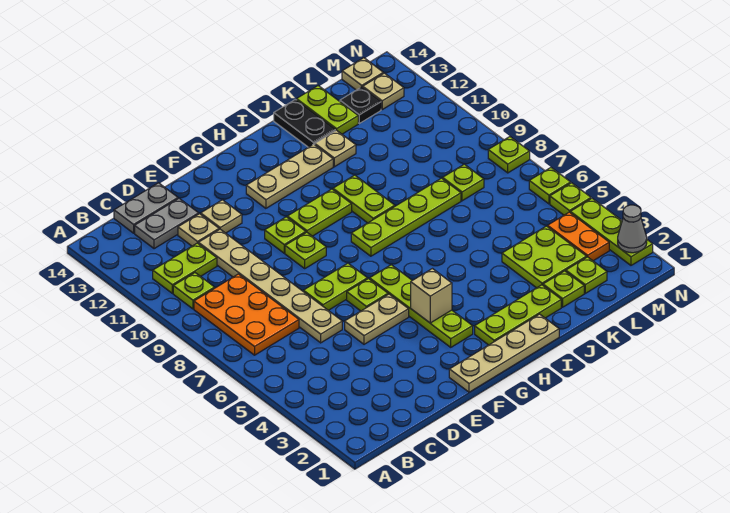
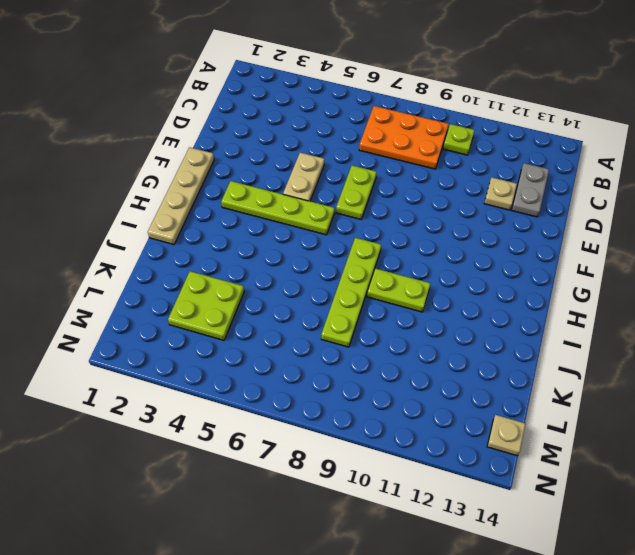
none -> lime plate B11:C11 level 1
none -> grey plate C14:D14 level 1
none -> tan plate D6:D11 level 1
none -> tan plate E12 level 1

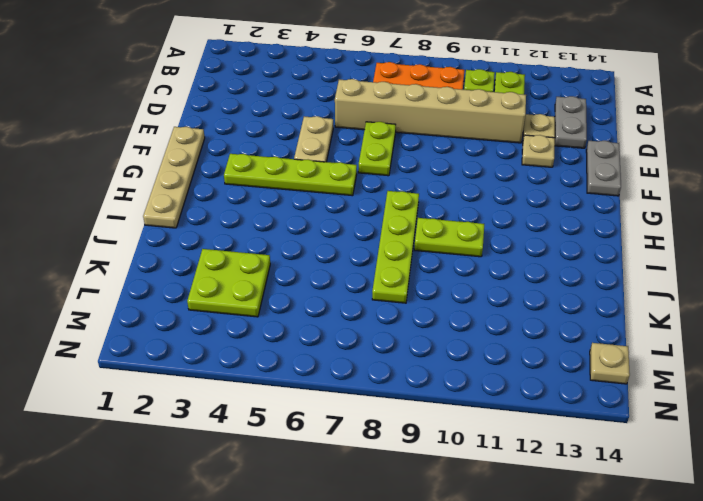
tan brick D6:D11 level 1 -> tan plate D6:D11 level 1
grey plate E14:F14 level 1 -> grey plate C14:D14 level 1
none -> lime plate F6 level 1
none -> lime plate F9 level 1
none -> lime plate F10 level 1
none -> lime plate G10:H10 level 1

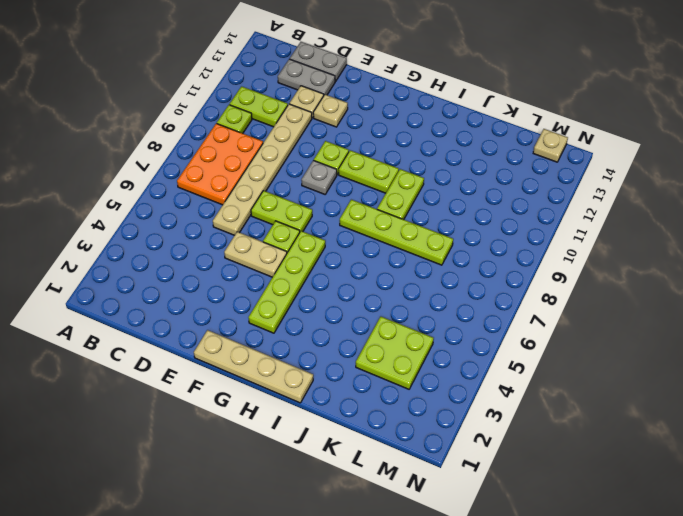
grey plate F9 level 1 -> lime plate F9 level 1
none -> tan plate G12:I12 level 1
none -> lime plate H2:J2 level 1
none -> tan plate J12 level 1
none -> black plate J13:J14 level 1

